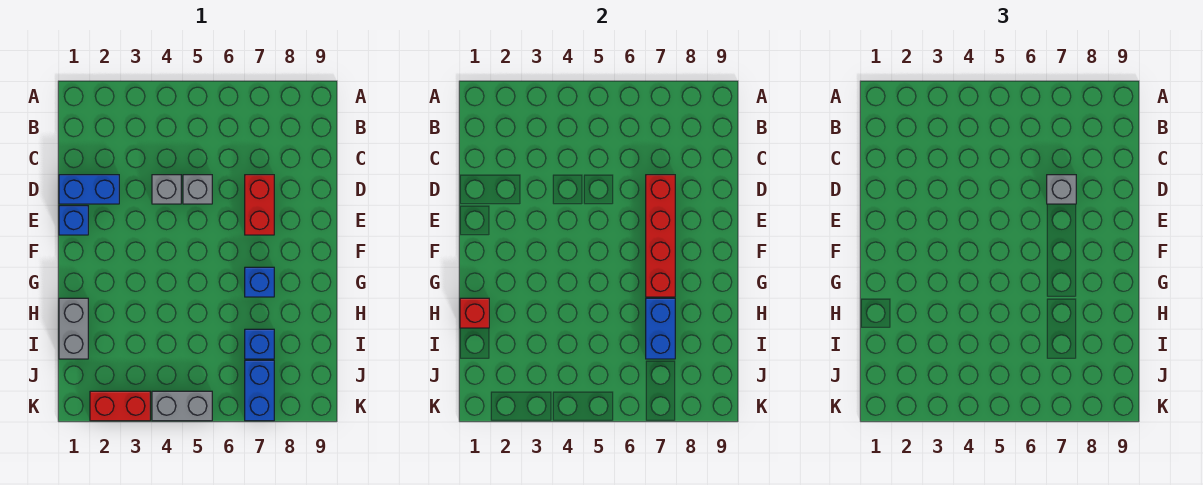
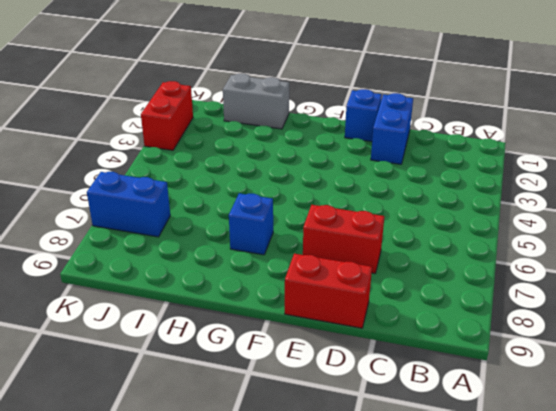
red brick D9:E9 level 1 -> none
none -> grey brick D4 level 1
none -> grey brick D5 level 1
none -> blue brick I7 level 1

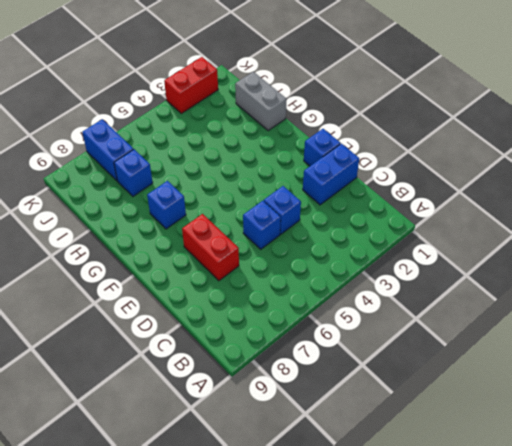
blue brick D4 level 1 -> grey brick D4 level 1
blue brick D5 level 1 -> grey brick D5 level 1
none -> grey brick K4:K5 level 1
none -> red brick D7:G7 level 2
none -> red brick H1 level 2

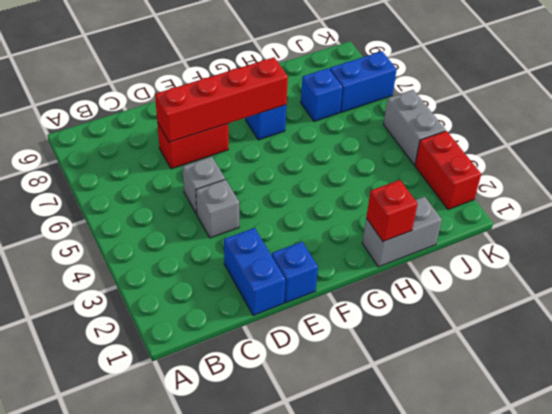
none -> blue brick H7:I7 level 2
none -> grey brick D7 level 3

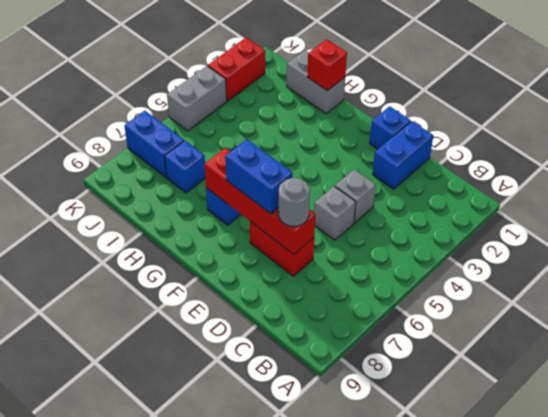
grey round brick D7 level 3 -> grey brick D7 level 3
blue brick E7:F7 level 3 -> blue brick H7:I7 level 2

